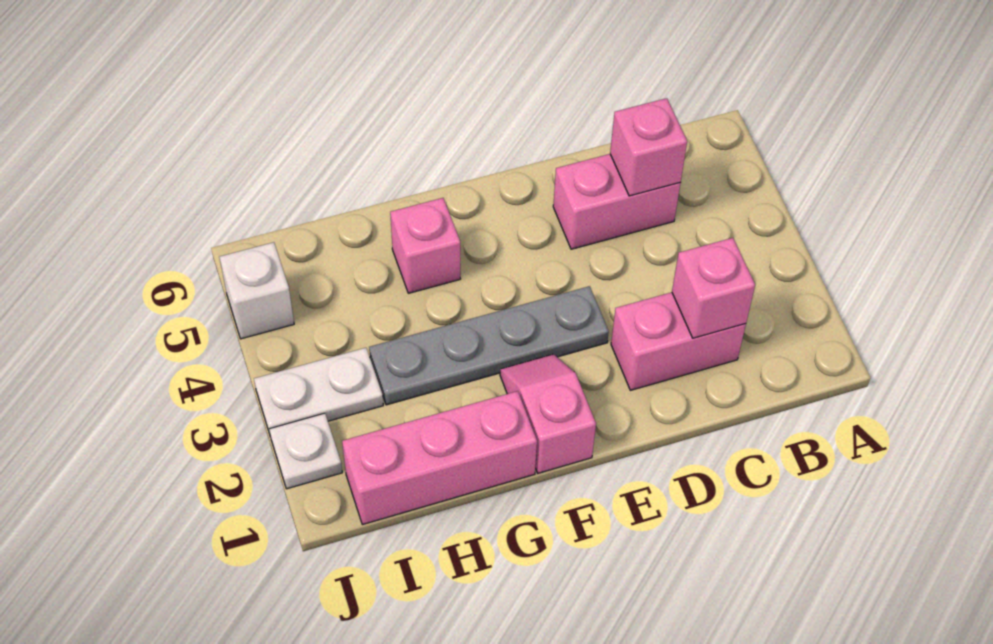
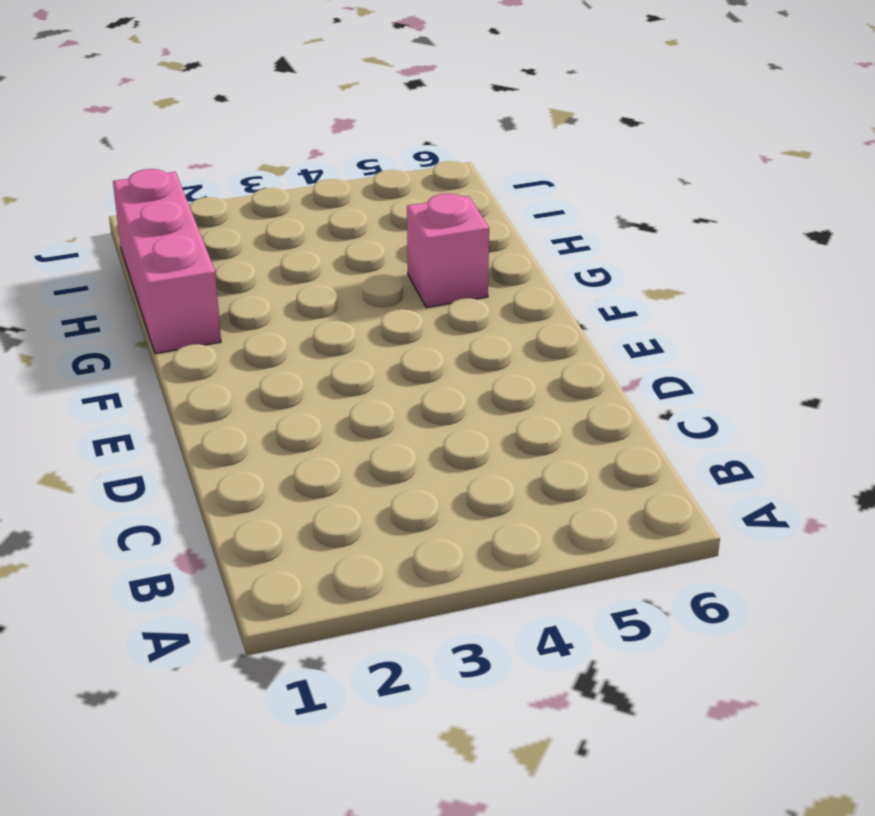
none -> pink brick C2:D2 level 1
none -> pink brick C5:D5 level 1

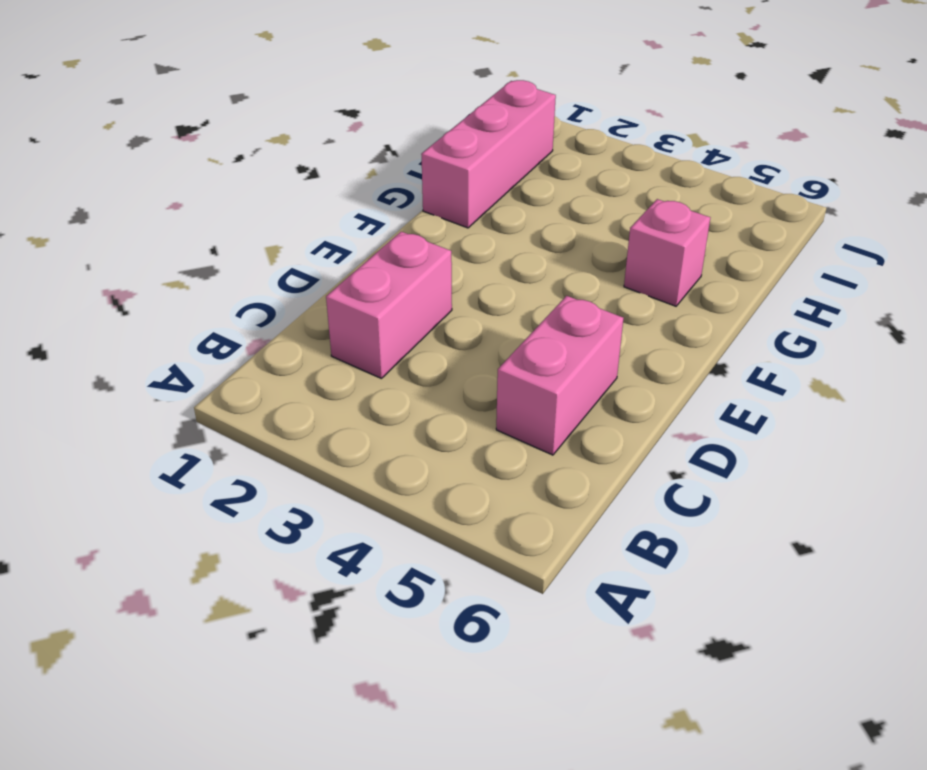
none -> grey plate E3:H3 level 1
none -> pink slope F1:F2 level 1 top 1

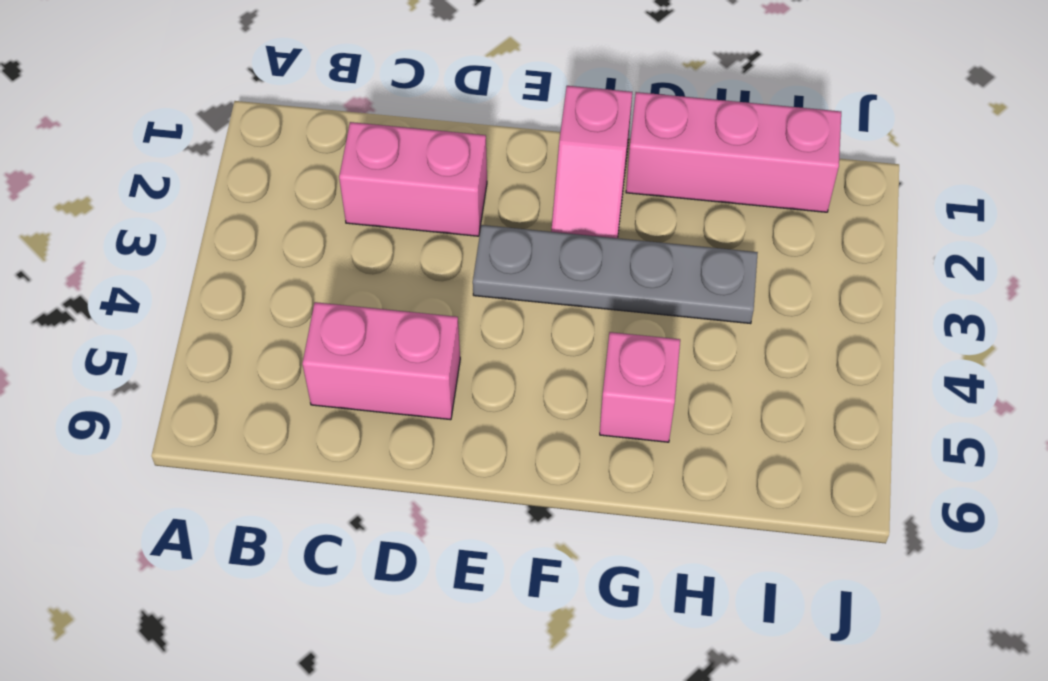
none -> white plate I3:J3 level 1
none -> white plate J2 level 1

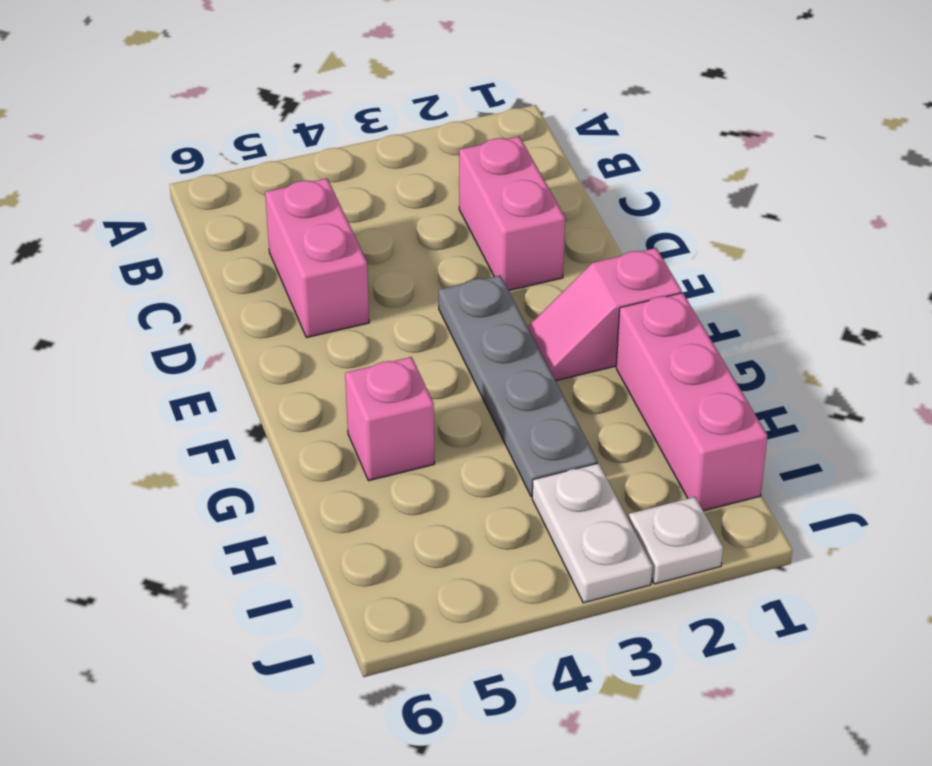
none -> white brick J5 level 1
none -> pink brick C2 level 2

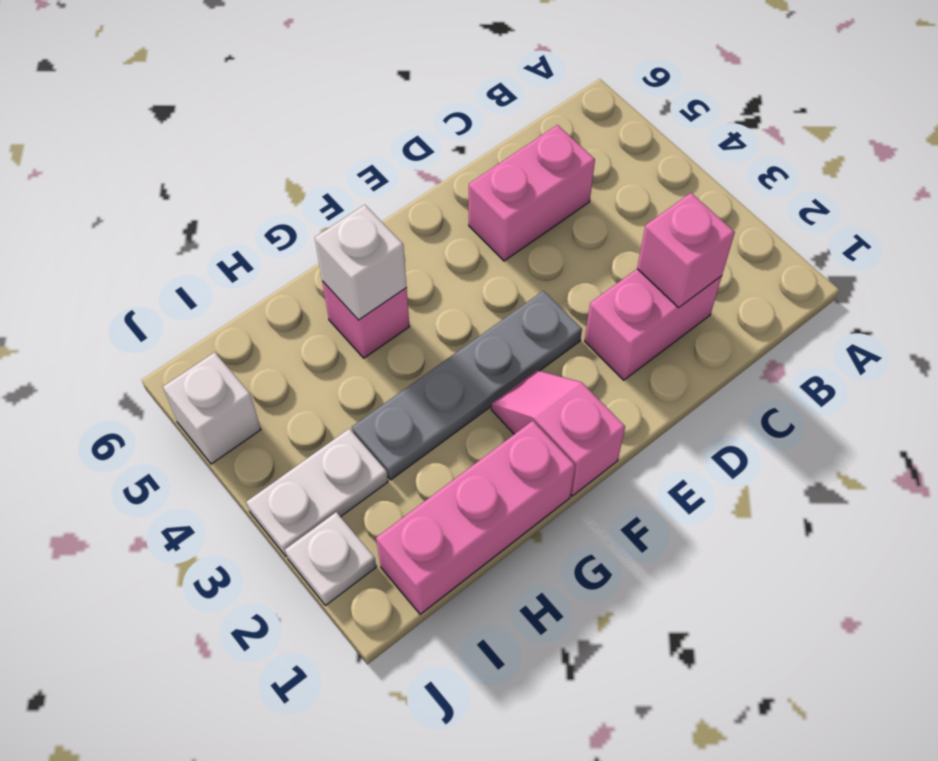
white brick G5 level 2 -> none
none -> pink brick C5 level 2

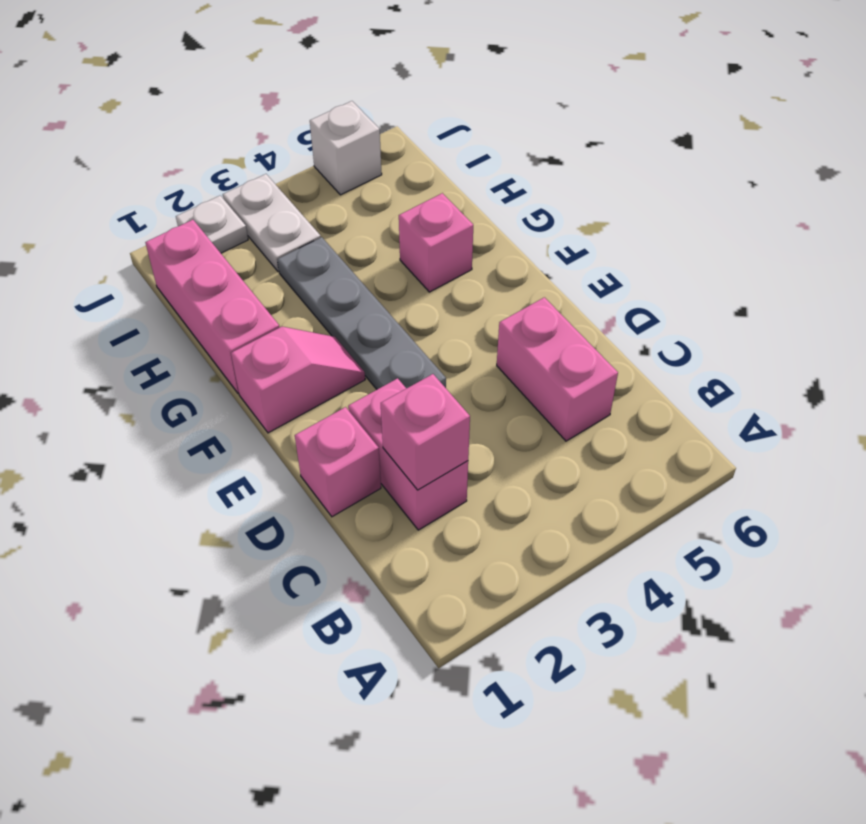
pink brick D1 level 1 -> pink brick C5 level 2

